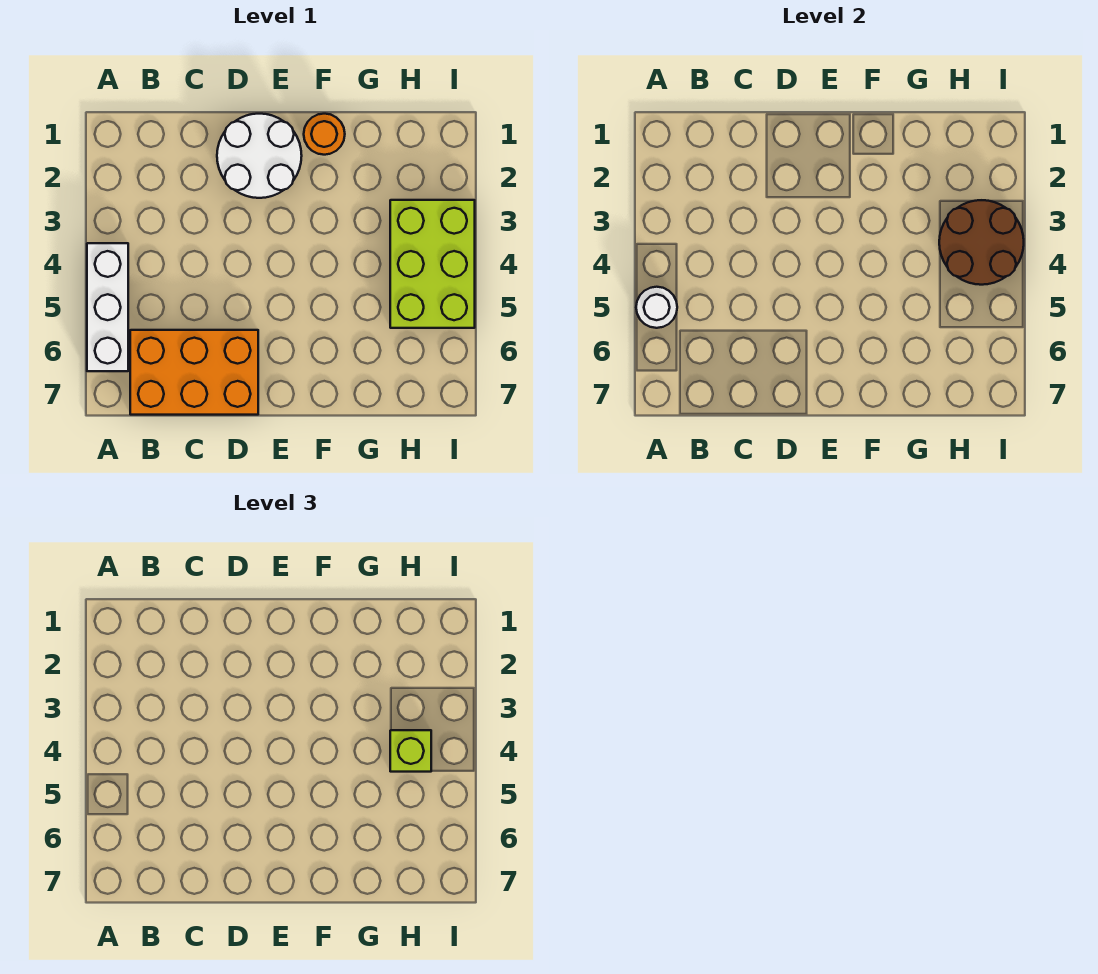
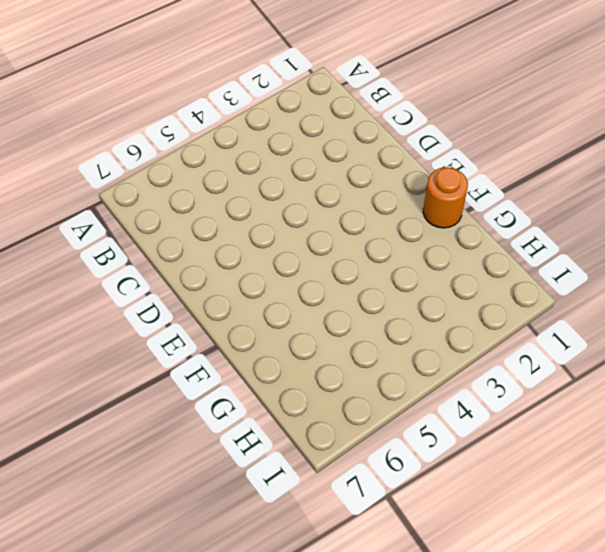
none -> white brick A4:A6 level 1
none -> orange brick B6:D7 level 1

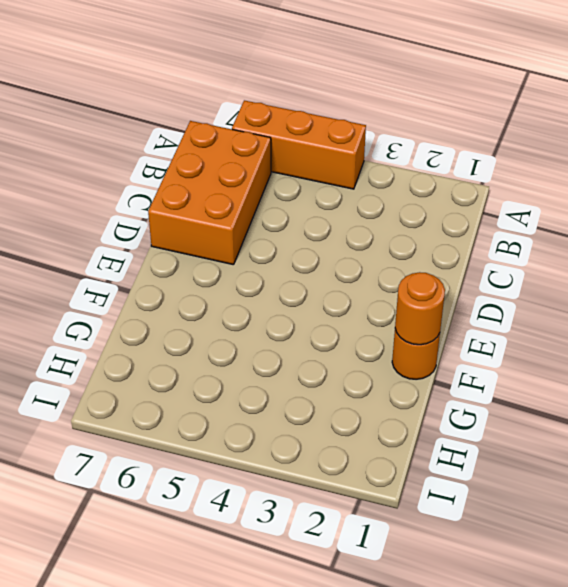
orange brick A4:A6 level 1 -> white brick A4:A6 level 1
orange round brick F1 level 2 -> none
none -> white round brick D1:E2 level 1
none -> lime brick H3:I5 level 1

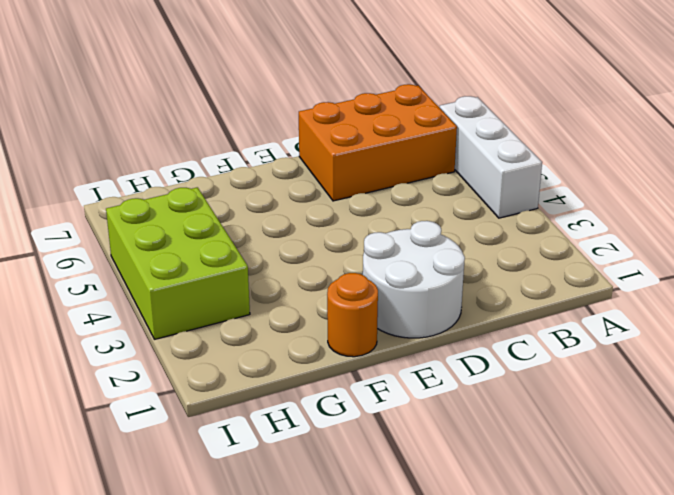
none -> white round brick A5 level 2
none -> brown round brick H3:I4 level 2

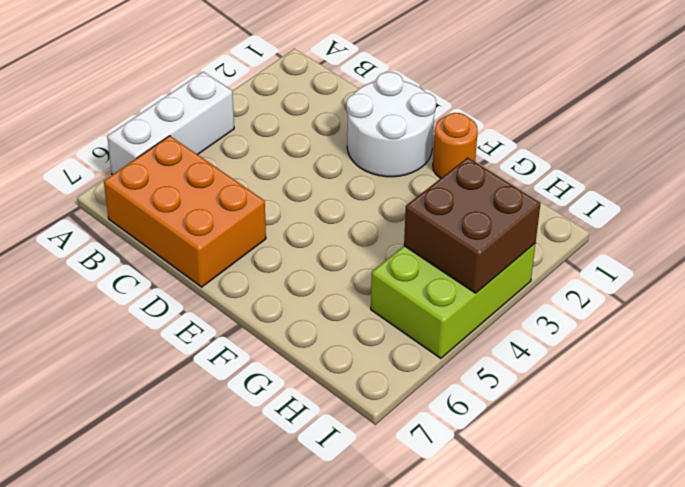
brown brick H3:I4 level 2 -> brown round brick H3:I4 level 2
none -> white round brick A5 level 2
none -> lime brick H4 level 3

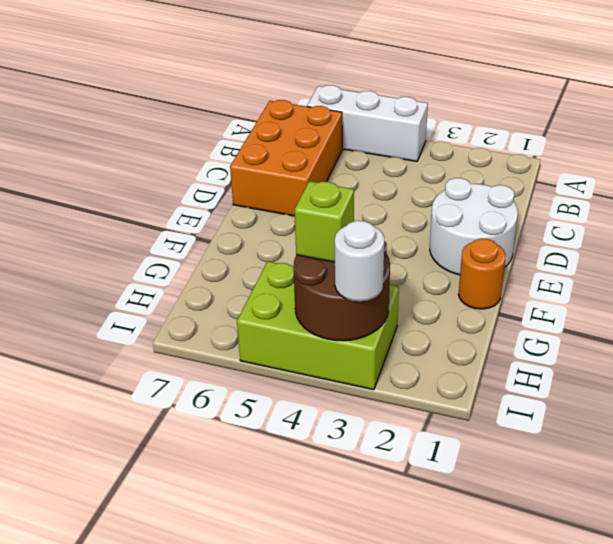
white round brick I3 level 3 -> white round brick A5 level 2

